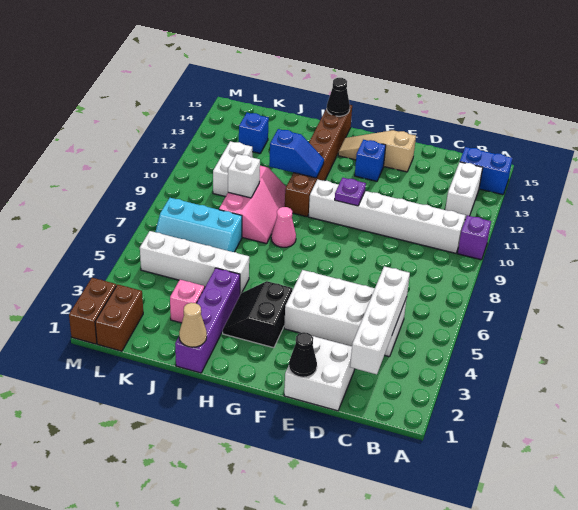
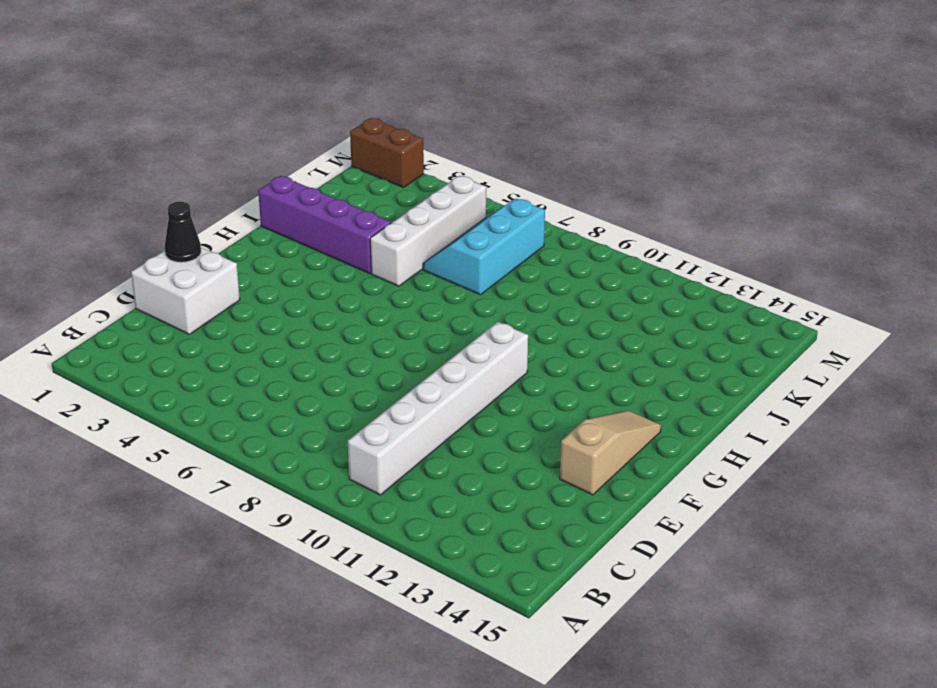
none -> purple brick A10 level 1
none -> blue brick A14:B14 level 1
none -> white brick B12:B13 level 1

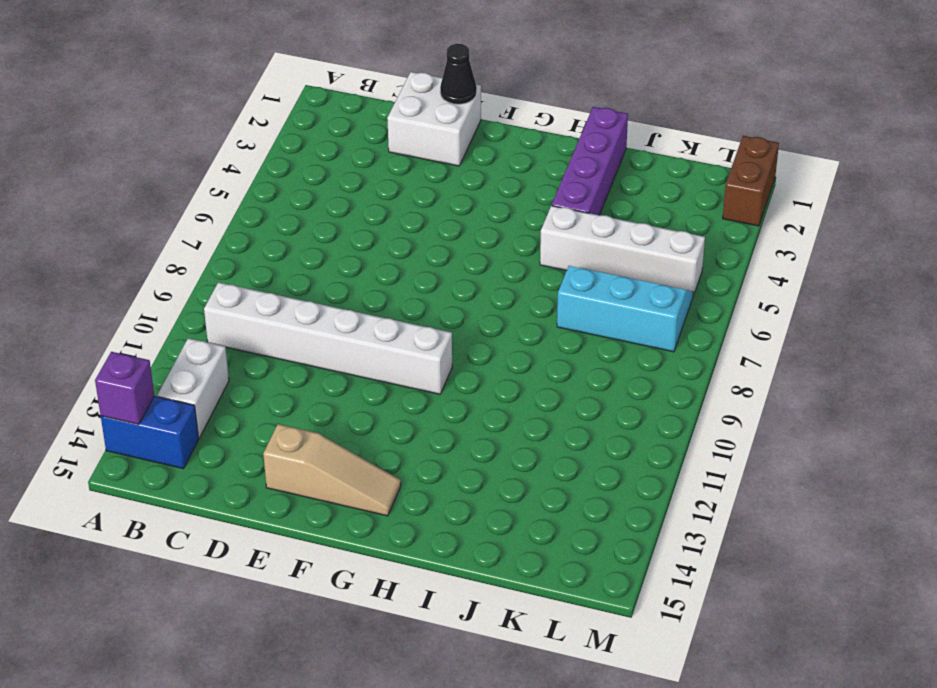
purple brick A14 level 2 -> purple brick A10 level 1
none -> white brick C4:F5 level 1
none -> blue brick F13 level 1
none -> black slope G3:H4 level 1 top G

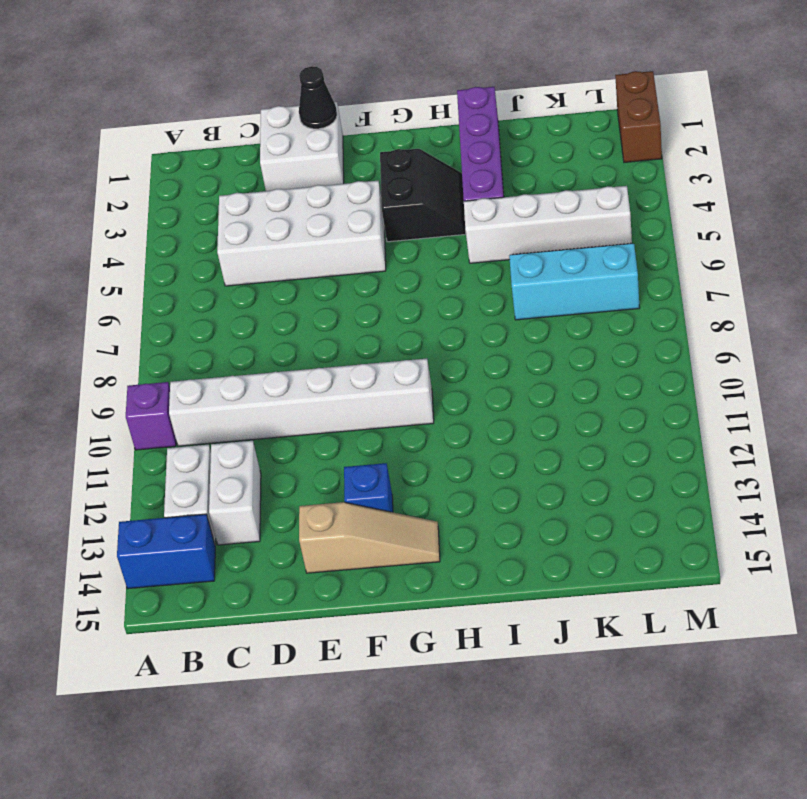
white brick C12:C13 level 1 -> white brick K10:K11 level 1
none -> pink cone H8 level 1
none -> brown brick H10:H15 level 1
none -> pink slope I8:J10 level 1 top J

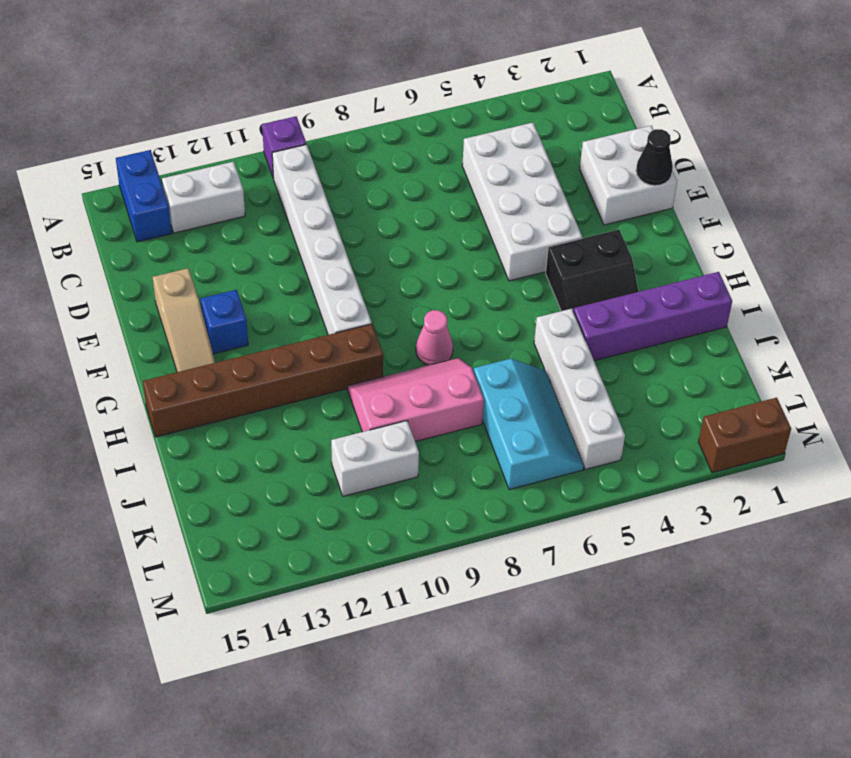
none -> pink brick J3 level 1
none -> blue brick K13 level 1
none -> brown brick L1:L2 level 1

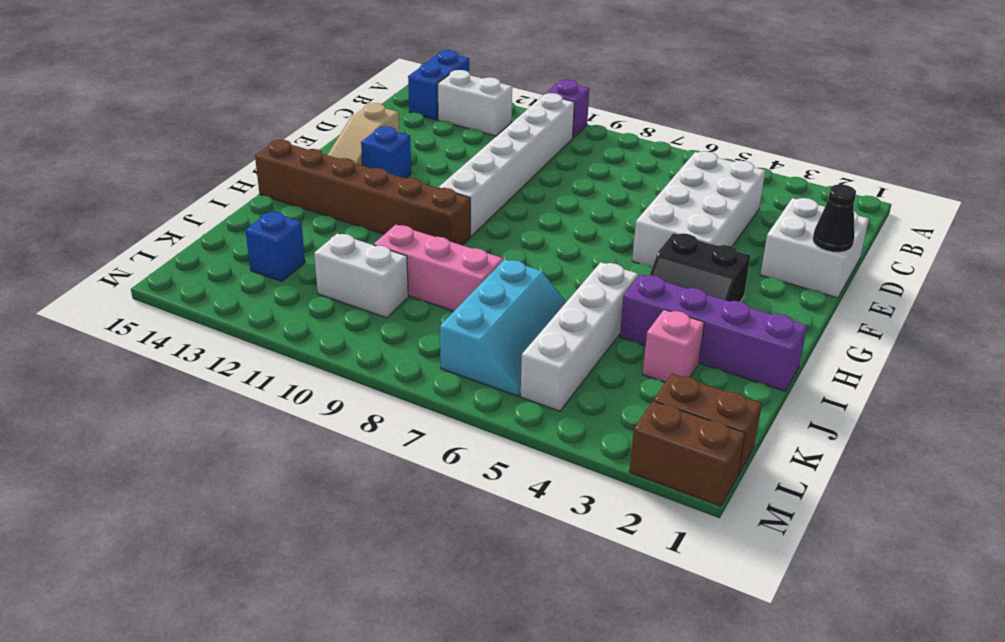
none -> pink cone H8 level 1
none -> white brick C2:C5 level 2
none -> purple plate F10 level 2

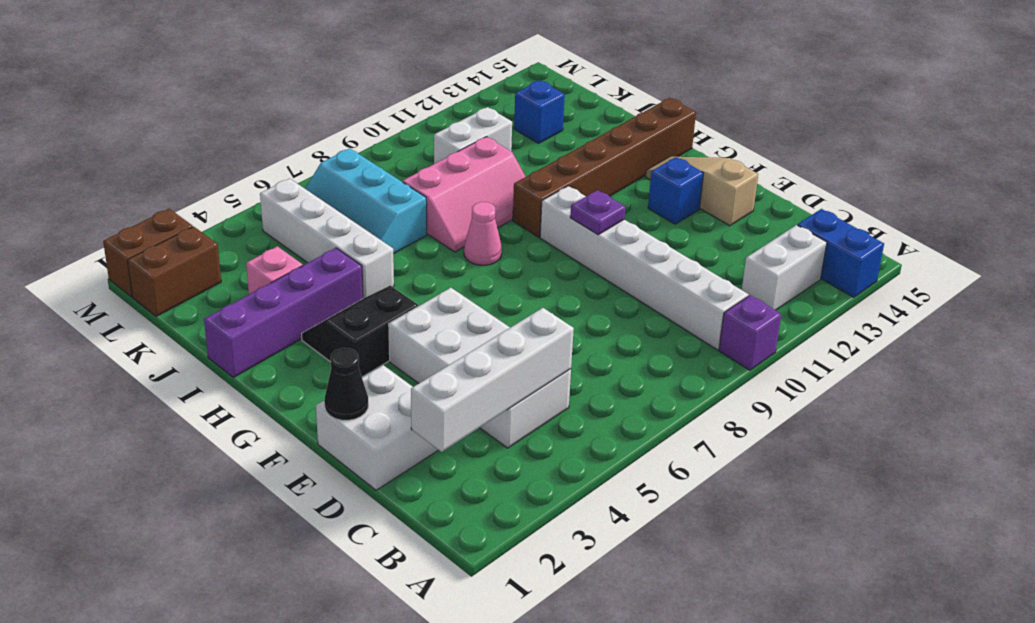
none -> blue slope H11:I11 level 2 top I
none -> black cone H15 level 2
none -> tan cone I1 level 2

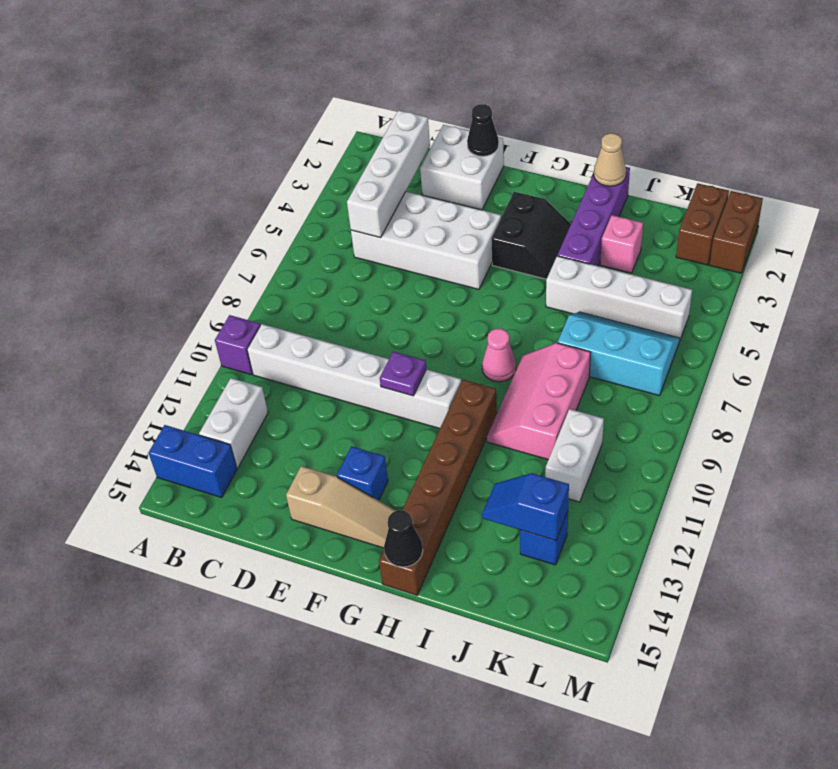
blue slope J13:K13 level 2 top K -> blue slope H11:I11 level 2 top I
none -> white brick J9 level 2

